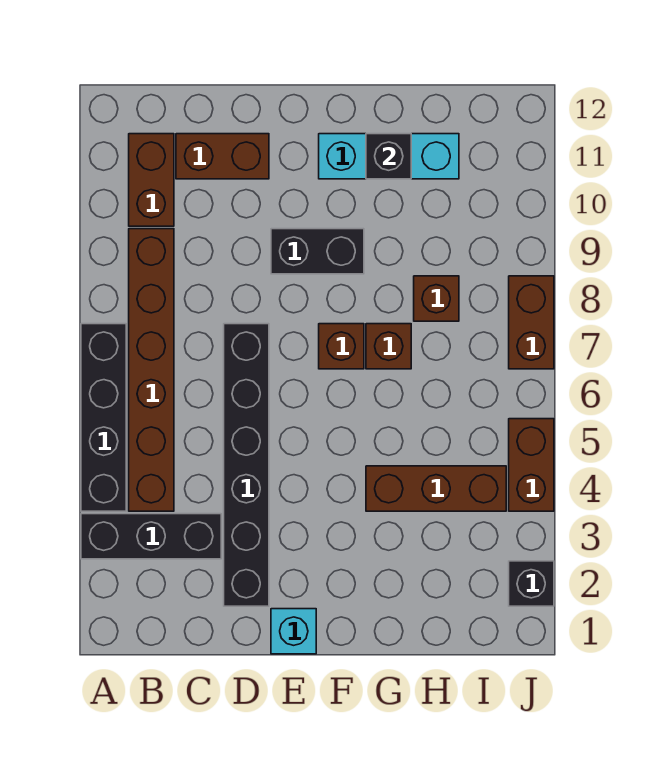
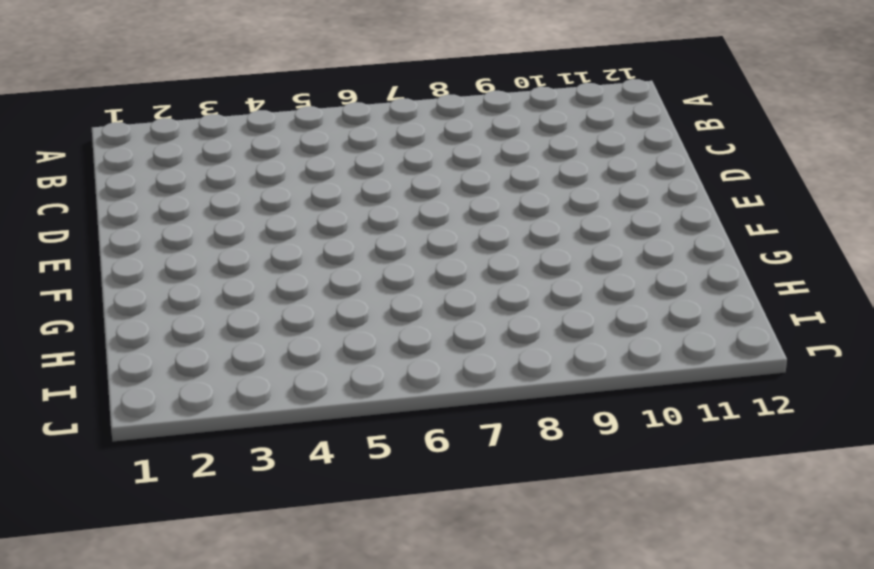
none -> black brick A3:C3 level 1
none -> black brick A4:A7 level 1
none -> brown brick B4:B9 level 1

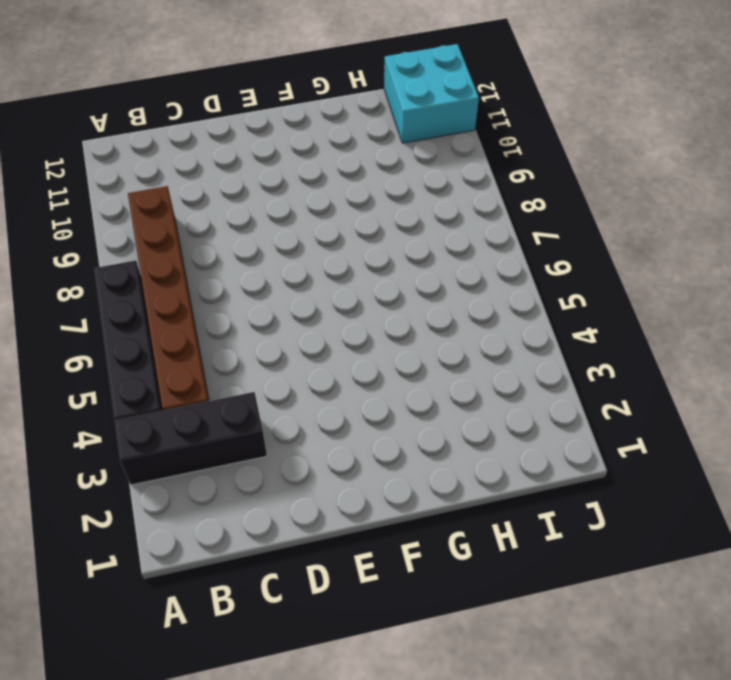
cyan brick I11:J12 level 1 -> none
none -> brown brick B10:B11 level 1
none -> brown brick C11:D11 level 1
none -> black brick D2:D7 level 1

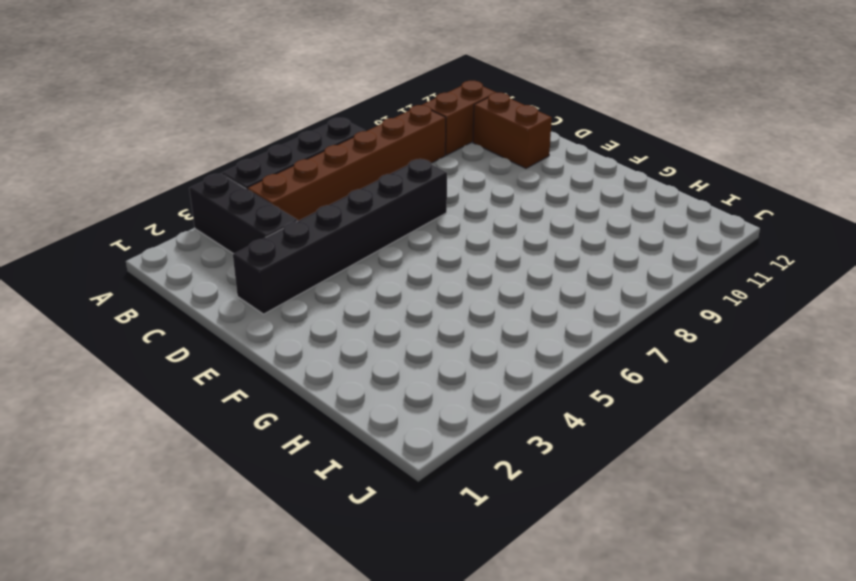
none -> cyan brick E1 level 1
none -> black brick E9:F9 level 1
none -> brown brick F7 level 1

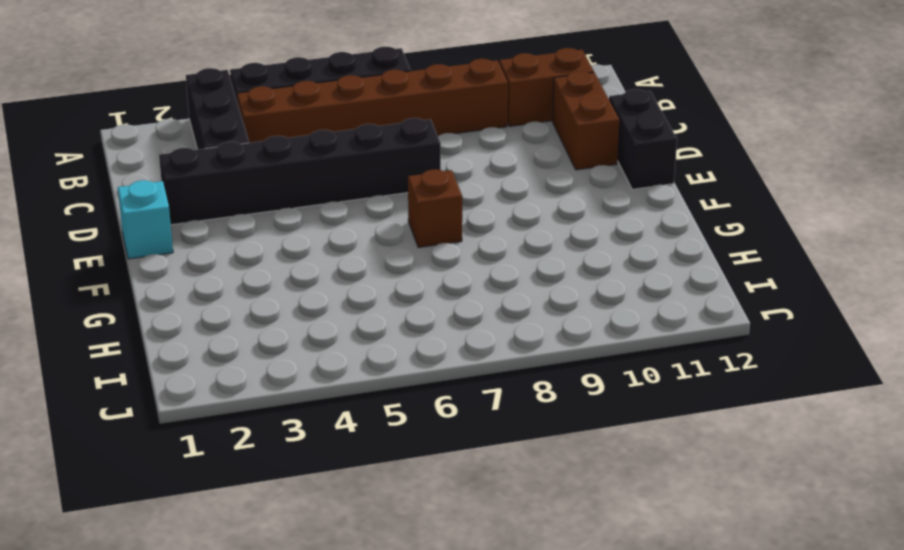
black brick D12:E12 level 1 -> black brick E9:F9 level 1
none -> cyan brick F11:H11 level 1
none -> brown brick G4:I4 level 1
none -> brown brick G7 level 1

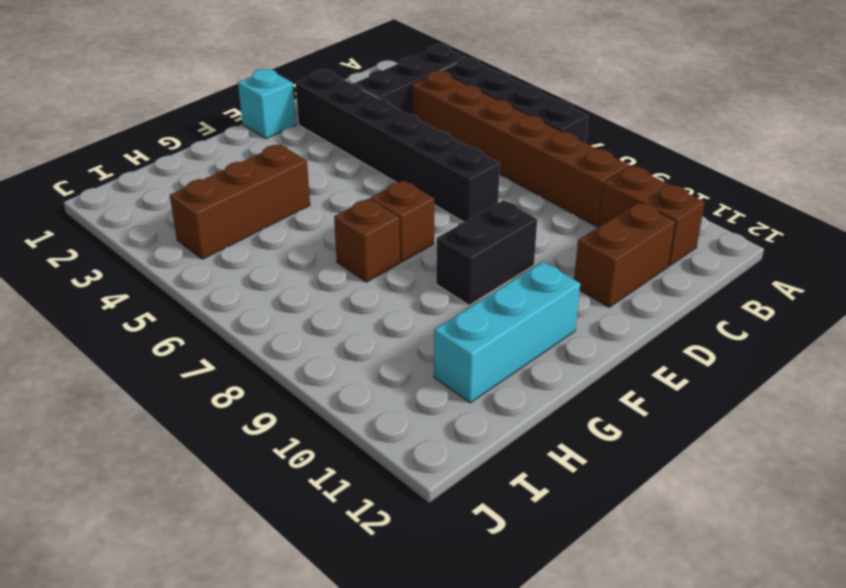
none -> brown brick H8 level 1
none -> black brick J2 level 1
none -> brown brick J4:J5 level 1

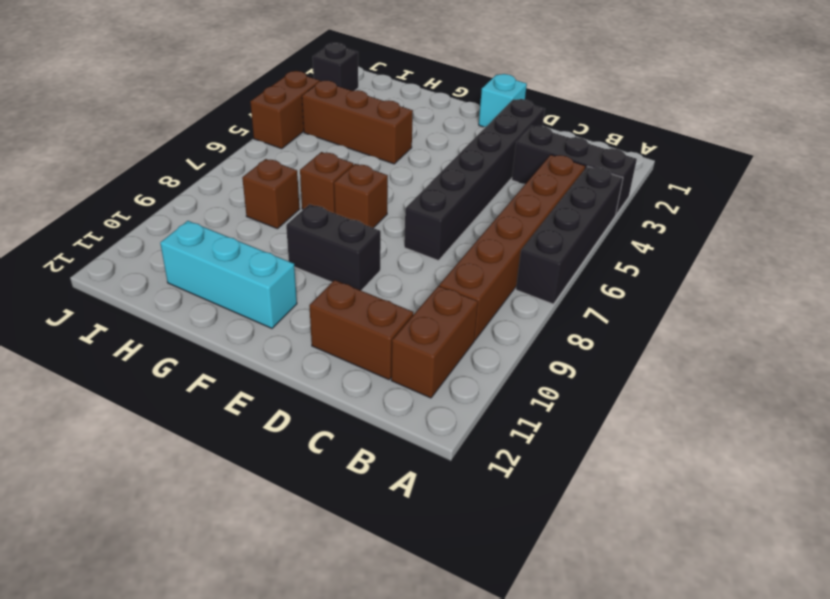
none -> brown brick J7:J8 level 1
none -> black brick G11 level 2

